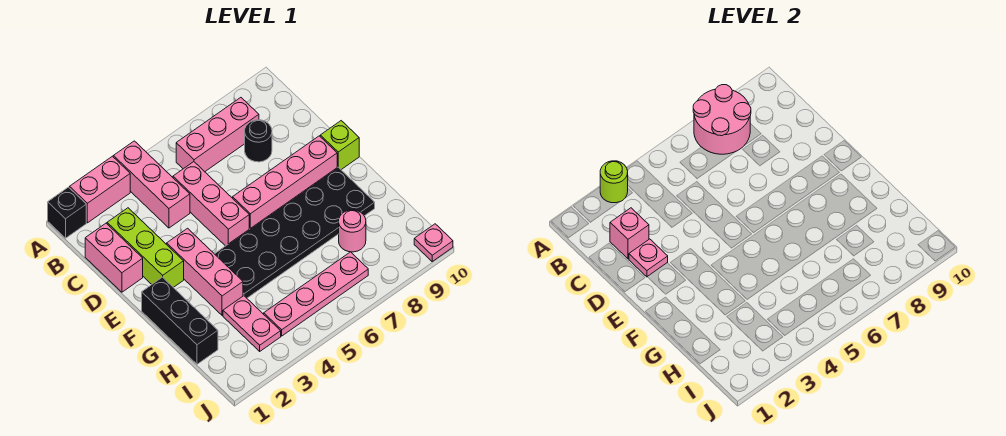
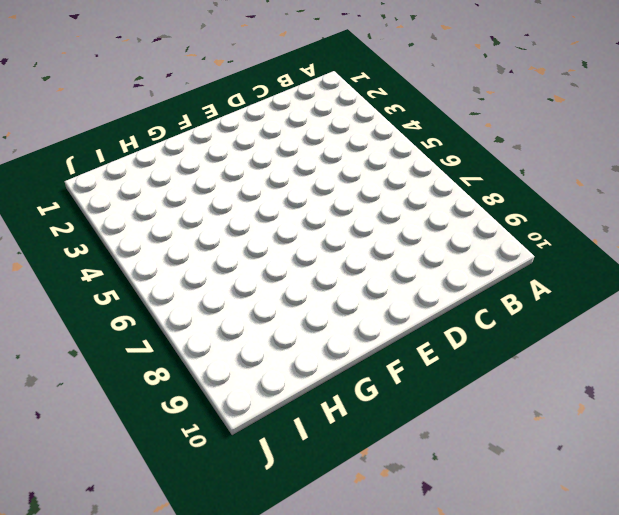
none -> black brick A1 level 1
none -> pink brick A2:A3 level 1
none -> pink brick A4:C4 level 1

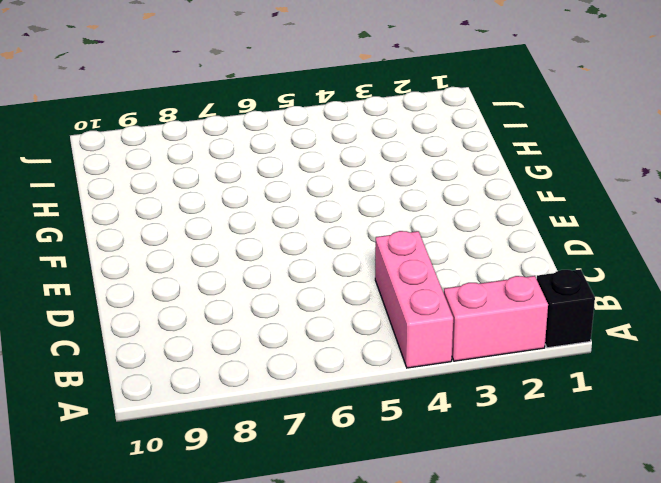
none -> pink brick B6:B8 level 1
none -> pink brick C1:D1 level 1
none -> lime brick C2:E2 level 1

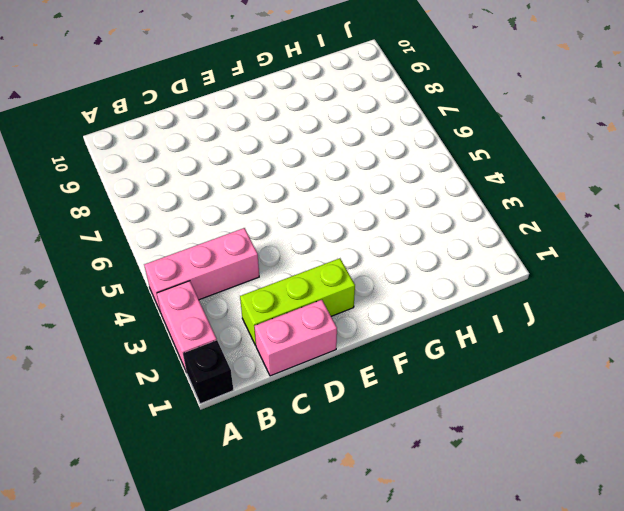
none -> pink brick B6:B8 level 1
none -> pink brick C5:E5 level 1
none -> black round brick C8 level 1

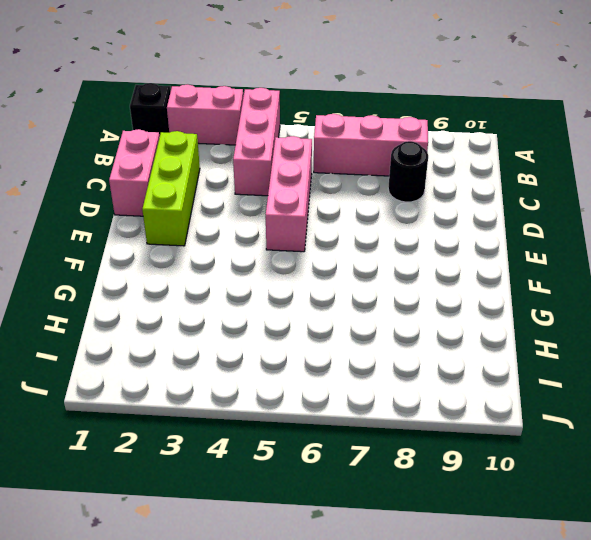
none -> pink brick E3:G3 level 1
none -> pink brick E6:E9 level 1
none -> lime brick E10 level 1

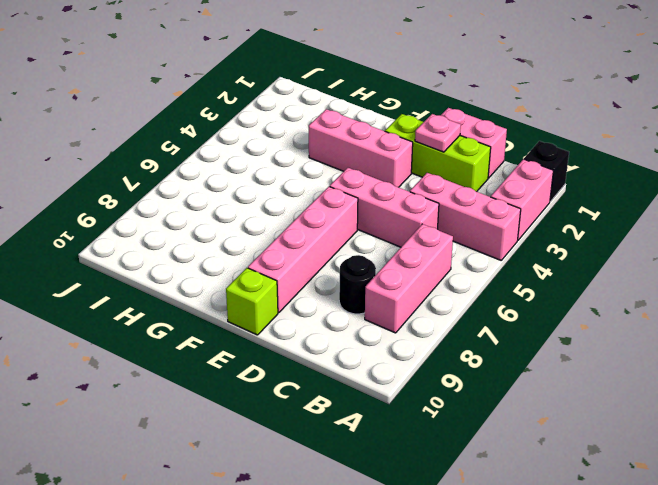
none -> black brick F1:H1 level 1
none -> black plate F4:G9 level 1
none -> pink plate H3:I3 level 1

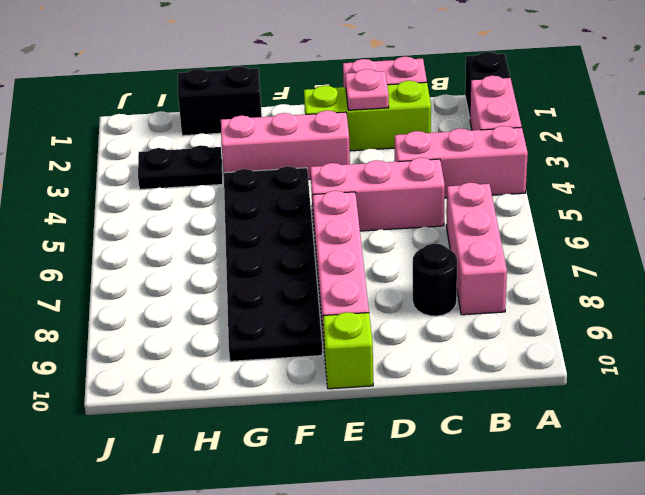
black brick G1:H1 level 1 -> black brick F1:H1 level 1
black plate H3:I3 level 1 -> pink plate H3:I3 level 1
none -> pink round brick H8 level 1
none -> pink plate I4:I7 level 1
none -> pink plate J10 level 1

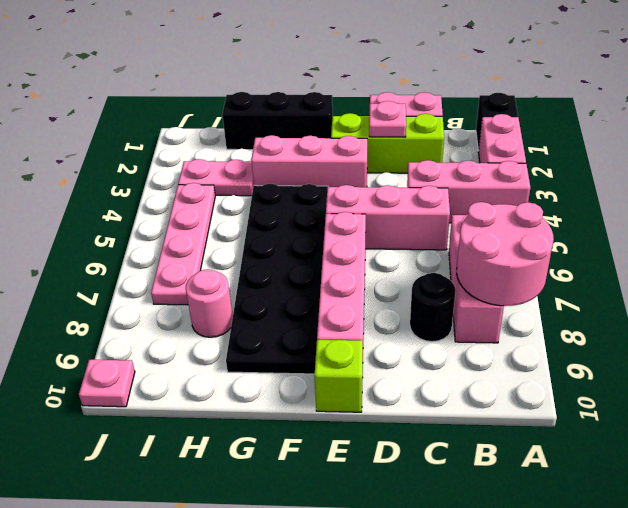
none -> lime round brick A3 level 2
none -> pink brick C2 level 2

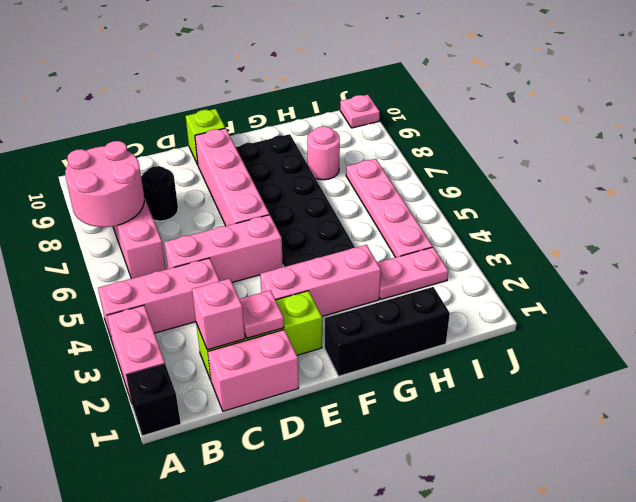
none -> lime round brick A3 level 2

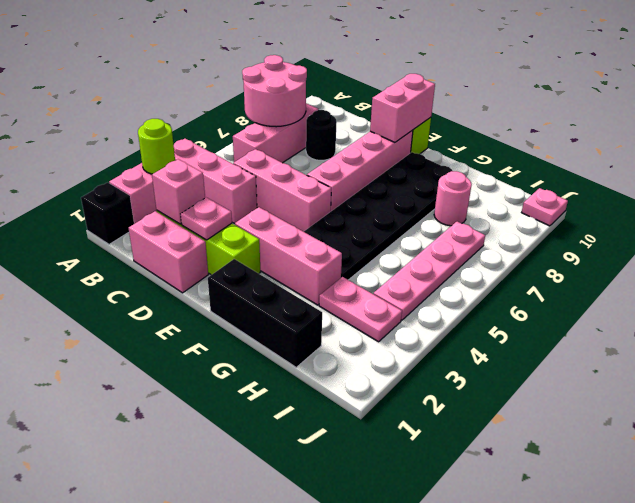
pink brick E9:E10 level 2 -> none

